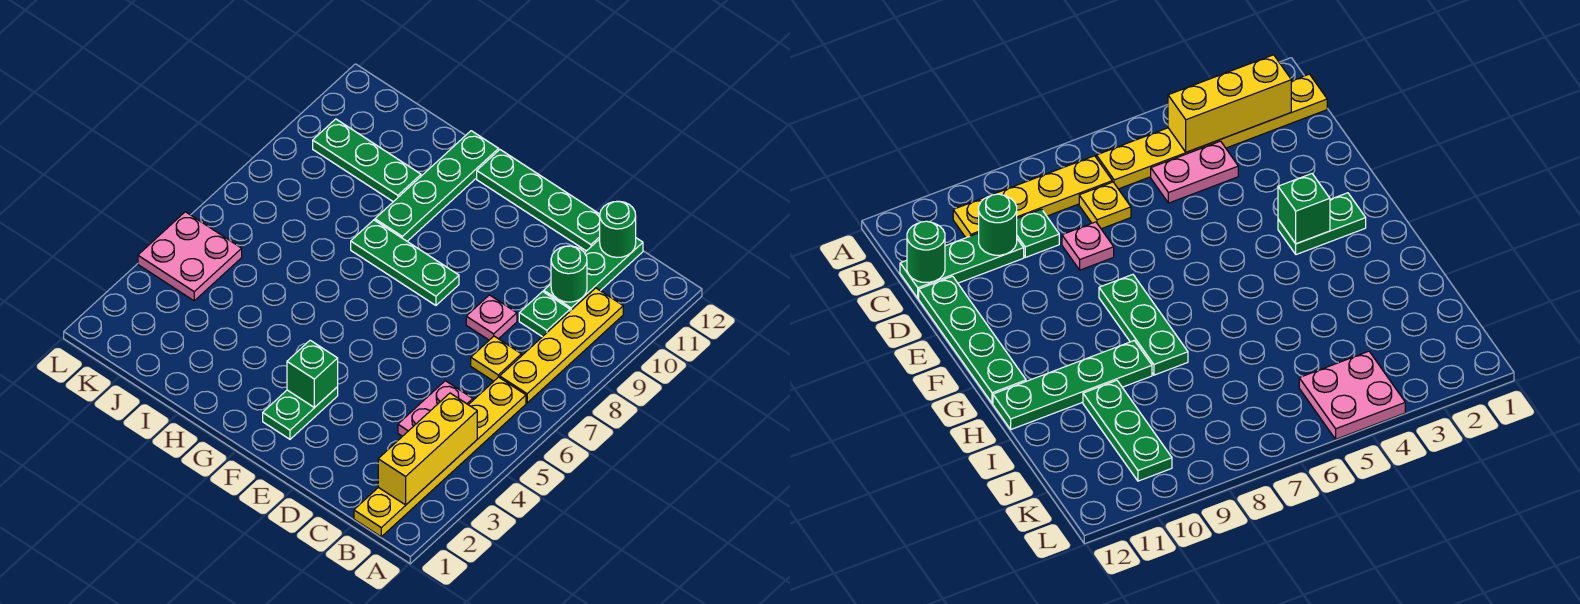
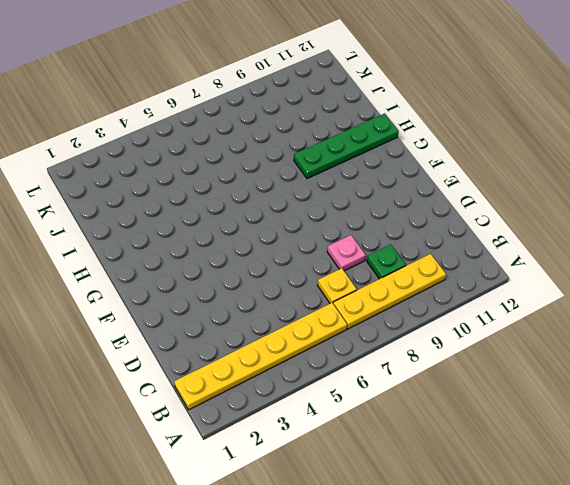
none -> pink plate C4:C5 level 1
none -> green plate C10:C12 level 1
none -> green plate D12:G12 level 1

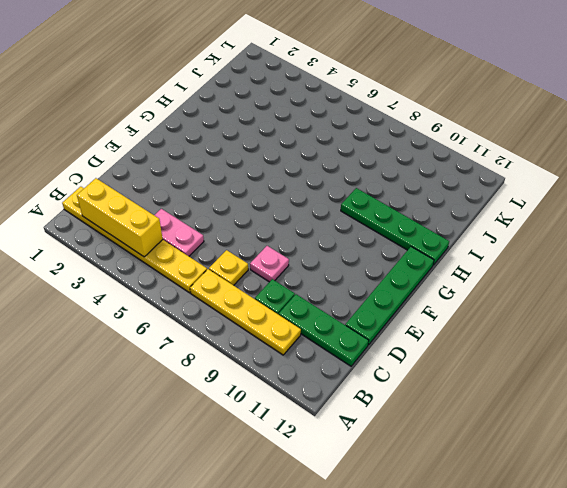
none -> green plate F2:F3 level 1
none -> green plate F8:H8 level 1
none -> green plate I10:K10 level 1

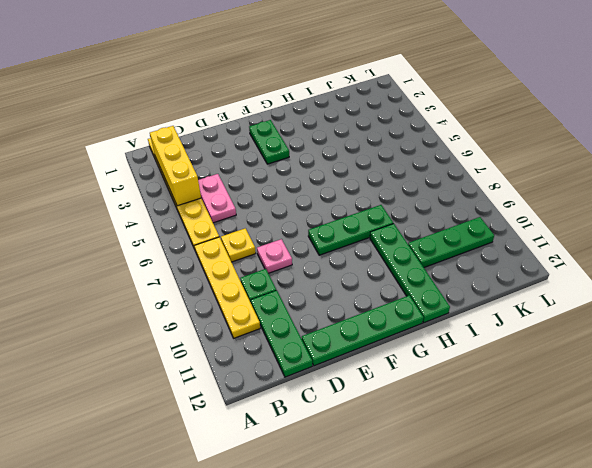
none -> pink plate K4:L5 level 1
none -> green round brick C10 level 2
none -> green round brick C12 level 2

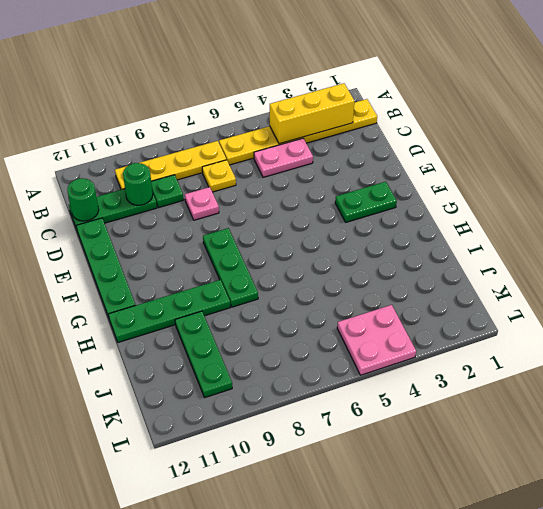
none -> green brick F3 level 2

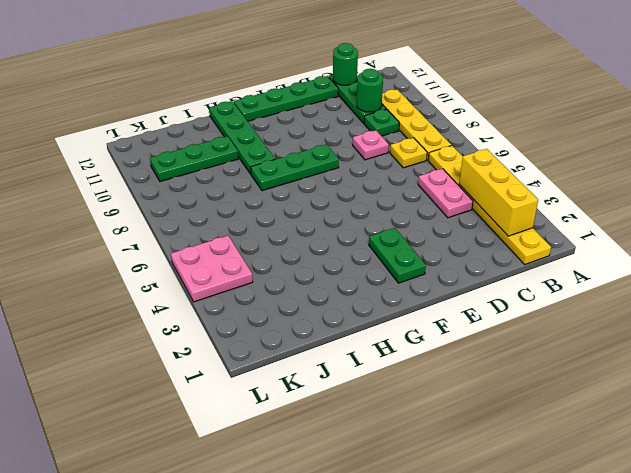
none -> green brick F3 level 2

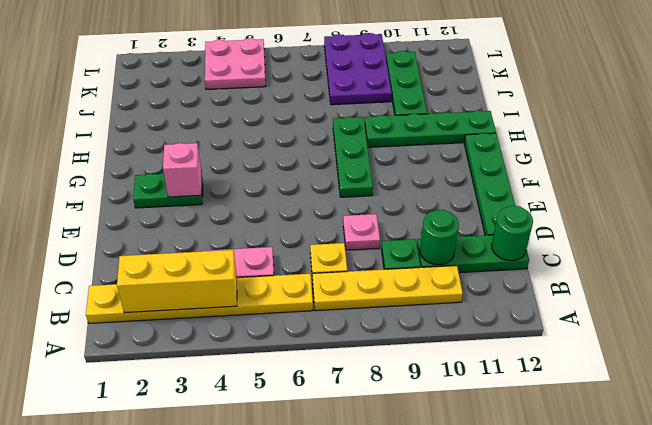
pink brick F3 level 2 -> green brick F3 level 2
purple plate J8:L9 level 1 -> none

